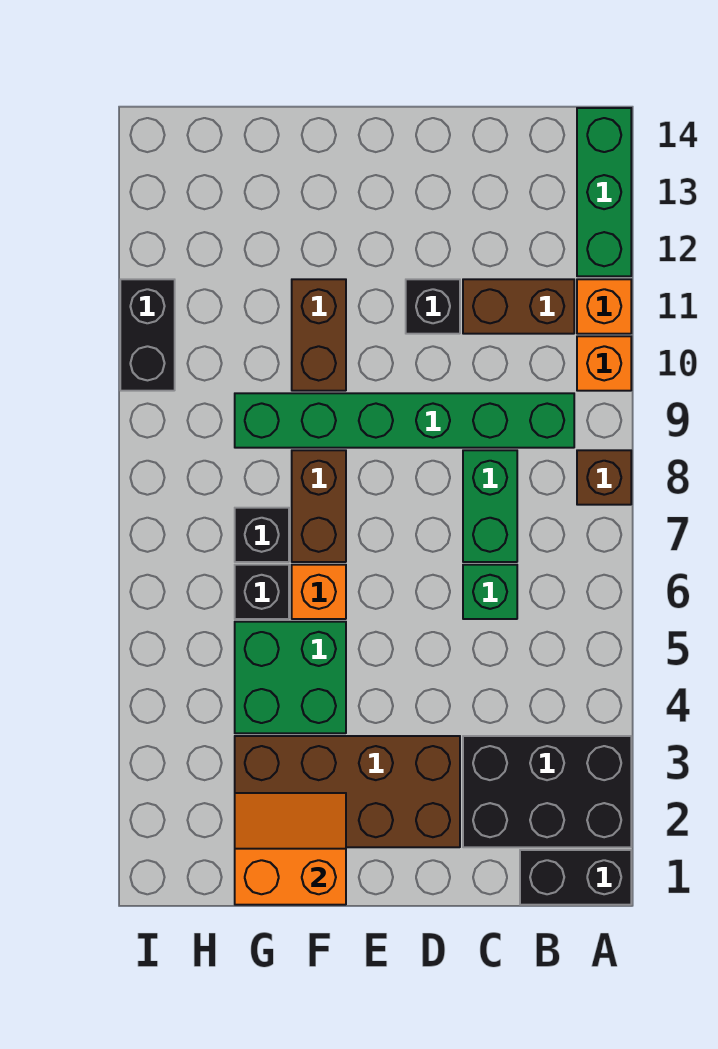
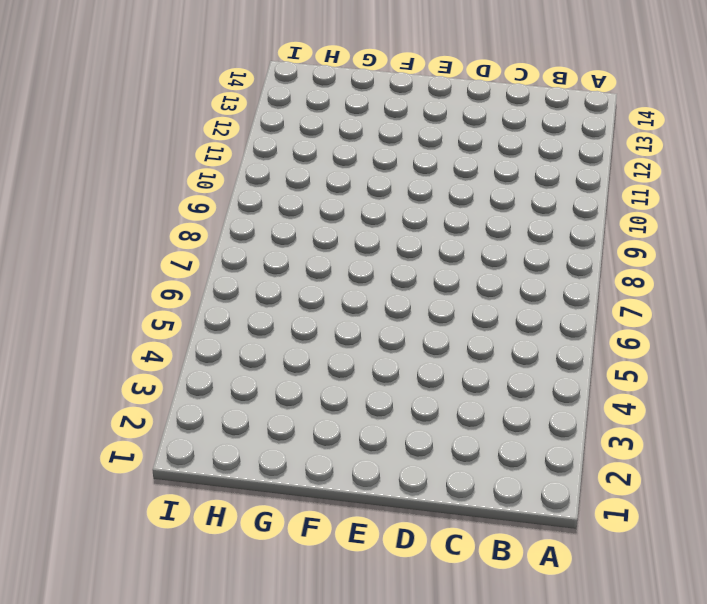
none -> black brick A1:B1 level 1
none -> black brick A2:C3 level 1
none -> brown brick A8 level 1

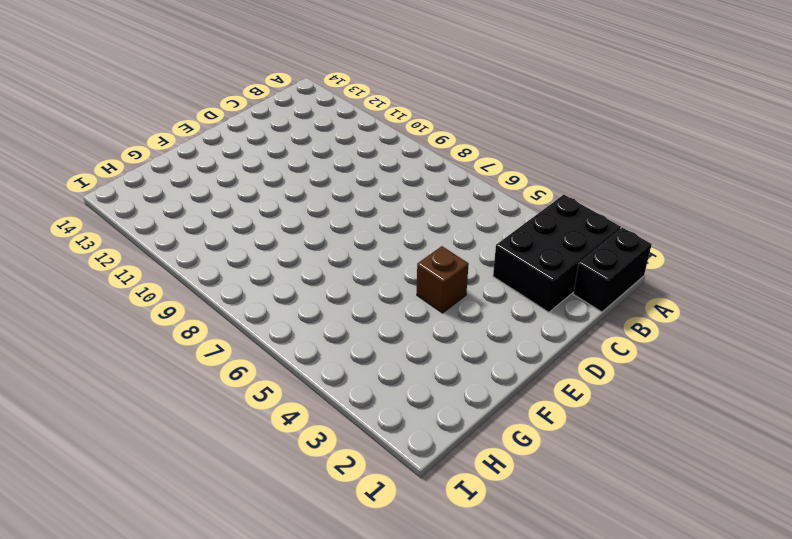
brown brick E4 level 1 -> brown brick A8 level 1
none -> orange brick A10 level 1
none -> orange brick A11 level 1
none -> green brick A12:A14 level 1

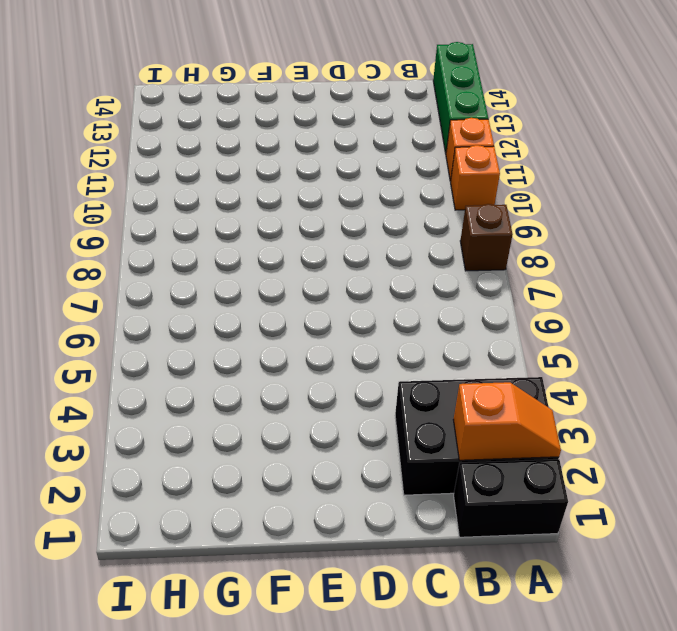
orange slope A2:B2 level 2 top B -> none
none -> green brick B9:G9 level 1
none -> brown brick B11:C11 level 1
none -> green brick C6 level 1

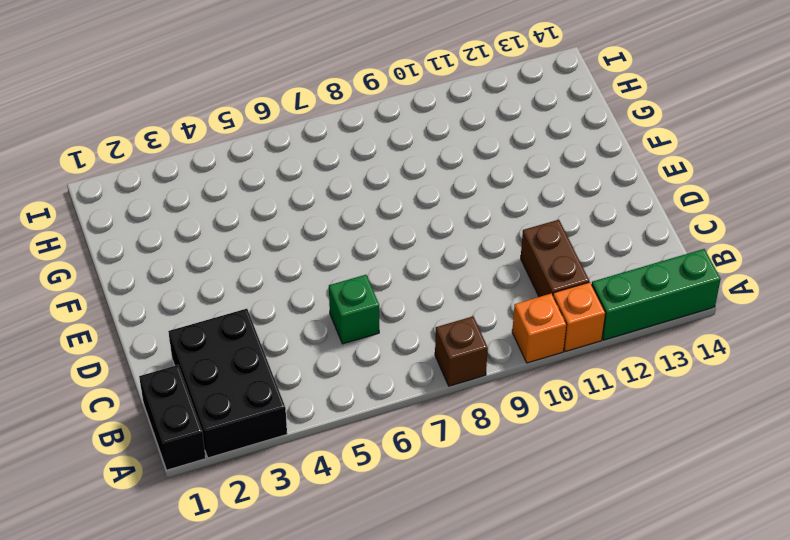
none -> green brick B9:G9 level 1
none -> green brick C7:C8 level 1
none -> brown brick D2:G3 level 1

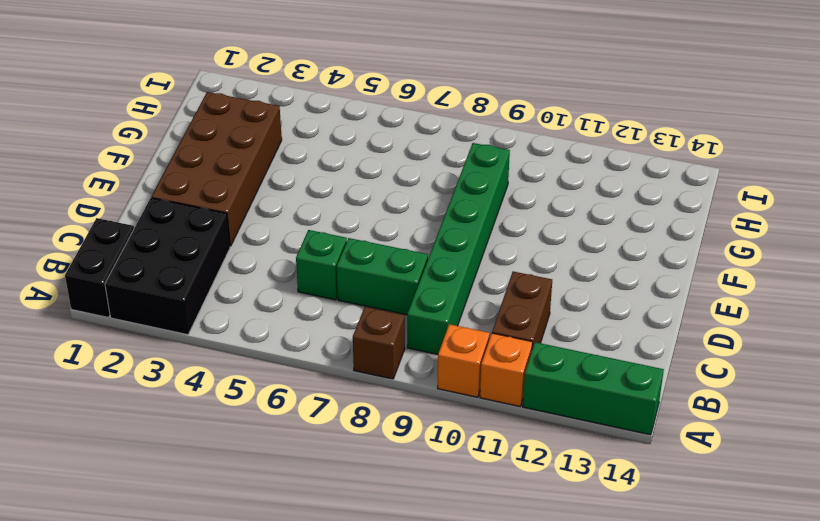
none -> black brick D11 level 1
none -> green brick F4:G5 level 1
none -> orange brick F6 level 1

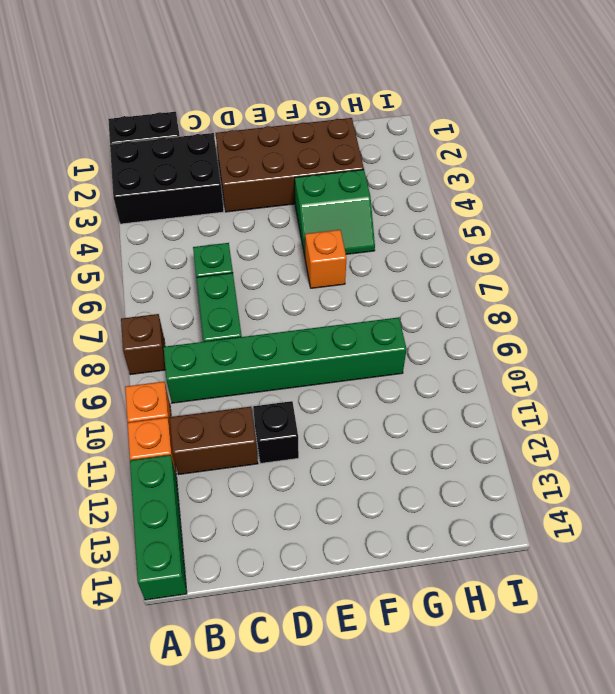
green slope F4:G5 level 1 top 4 -> green brick F4:G5 level 1
none -> brown brick F7:F8 level 1
none -> brown brick F10:F11 level 1
none -> black brick G6 level 1

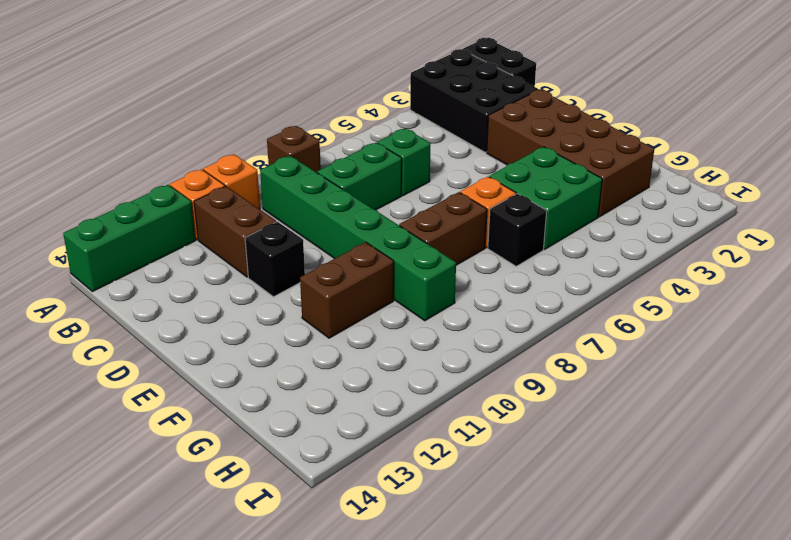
none -> black brick G7 level 1
none -> black brick I10:I11 level 1
none -> orange slope F1:G2 level 2 top 1

